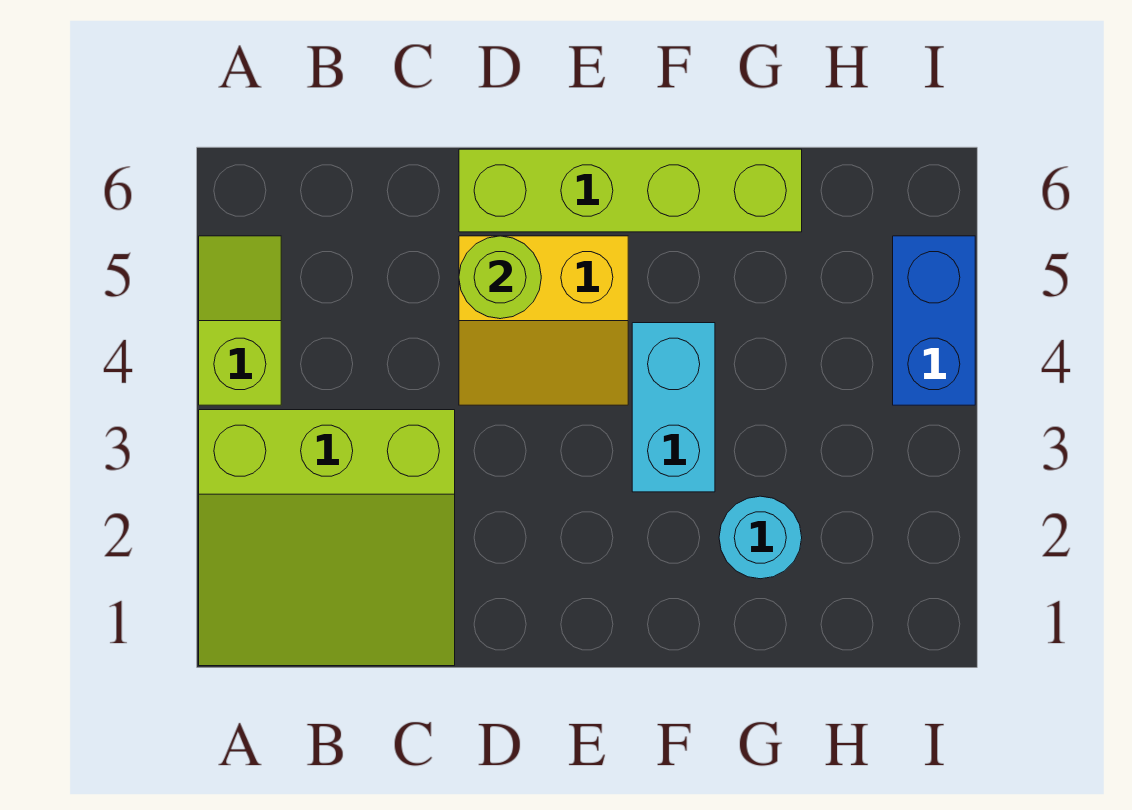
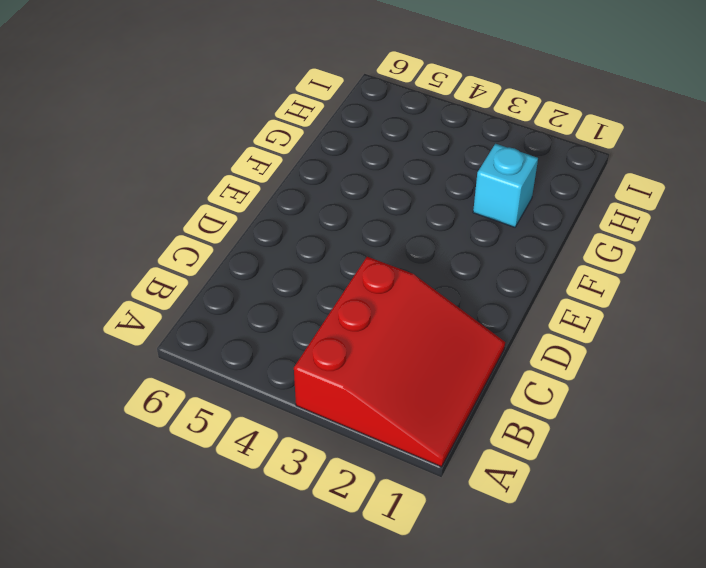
red slope A1:C3 level 1 top 3 -> lime slope A1:C3 level 1 top 3
cyan brick G2 level 1 -> cyan round brick G2 level 1
none -> lime slope A4:A5 level 1 top 4
none -> yellow slope D4:E5 level 1 top 5

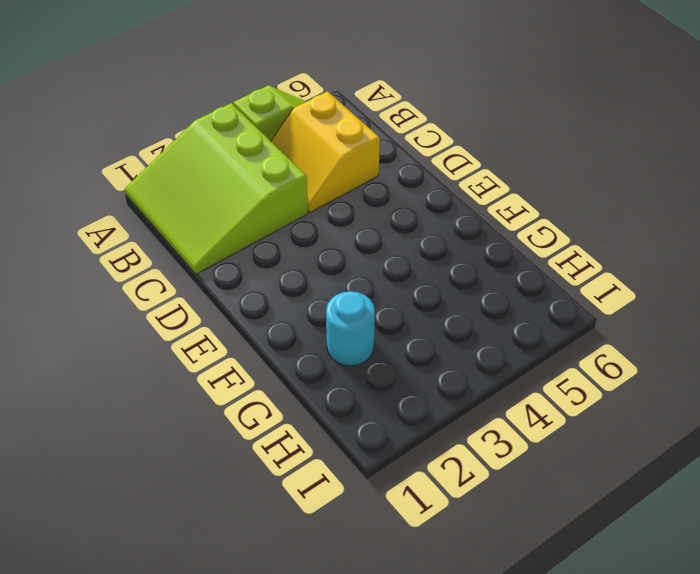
yellow slope B4:C5 level 1 top 5 -> yellow slope D4:E5 level 1 top 5
none -> lime brick D6:G6 level 1
none -> cyan brick F3:F4 level 1

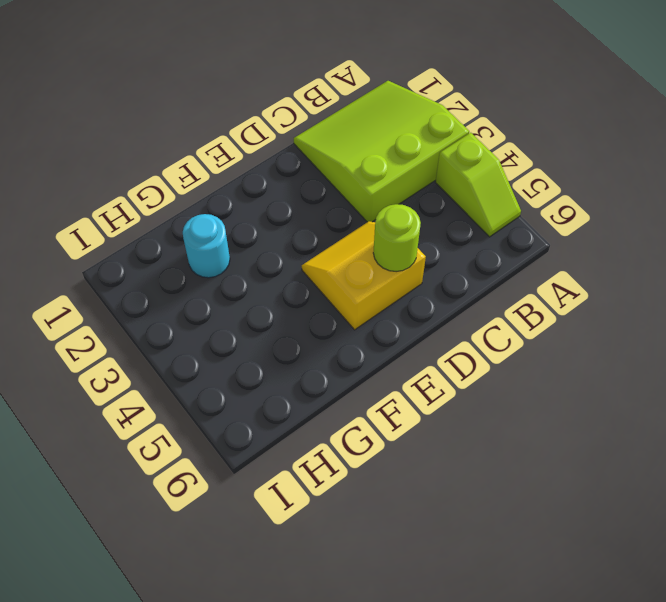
none -> lime brick D6:G6 level 1
none -> cyan brick F3:F4 level 1

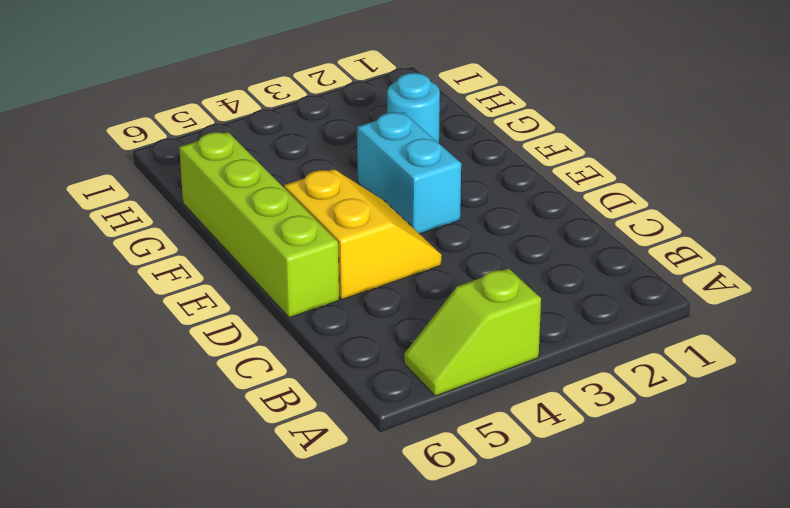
cyan brick E3:F3 level 1 -> cyan brick F3:F4 level 1
none -> lime slope A1:C3 level 1 top 3
none -> blue brick I4:I5 level 1

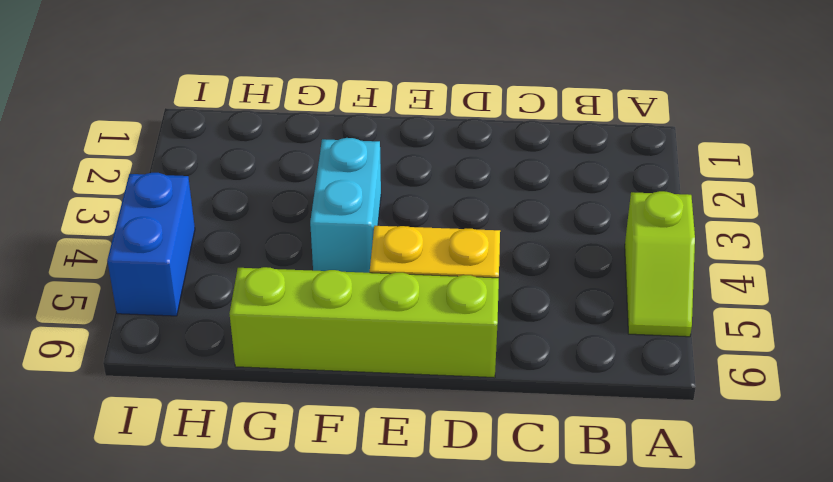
none -> lime slope A1:C3 level 1 top 3
none -> cyan round brick G2 level 1

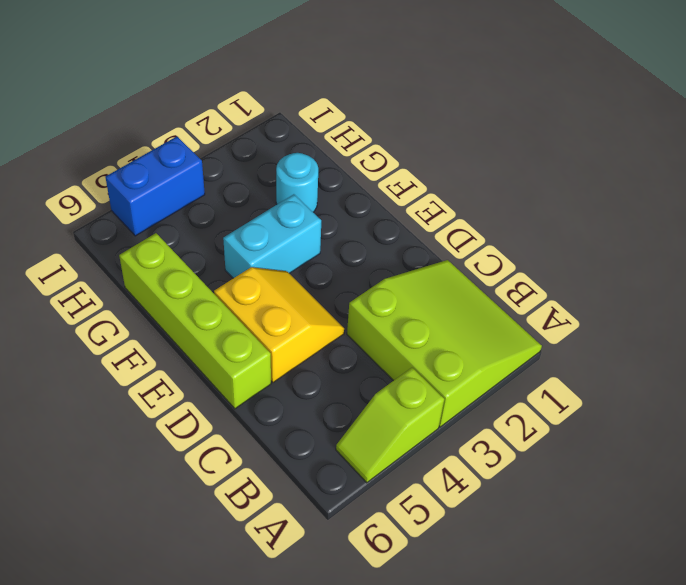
none -> lime round brick D5 level 2

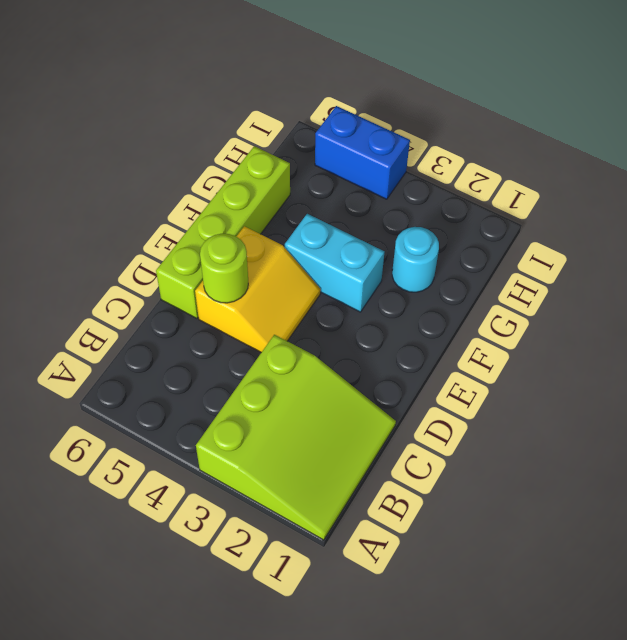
none -> lime slope A4:A5 level 1 top 4

